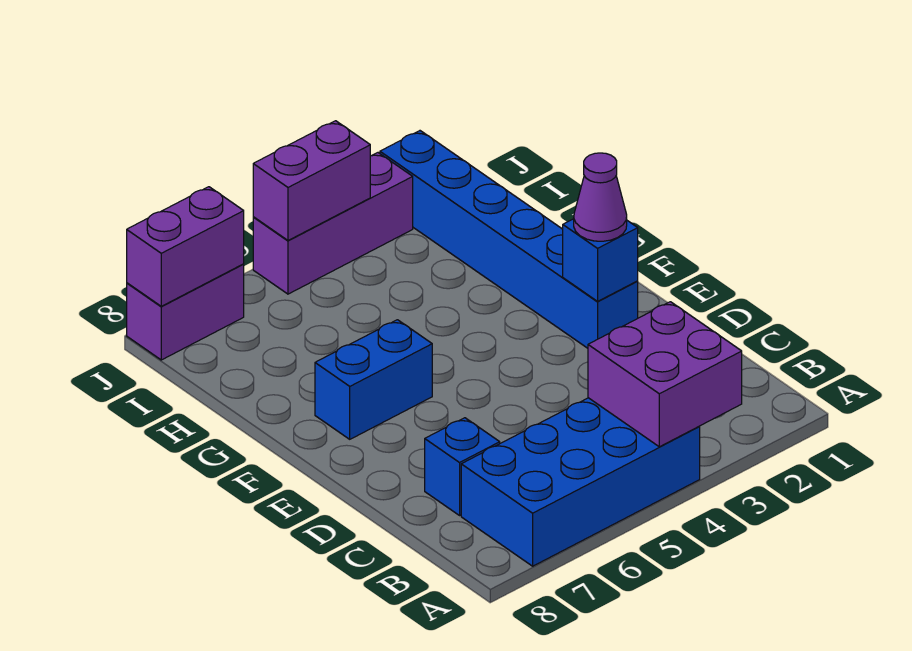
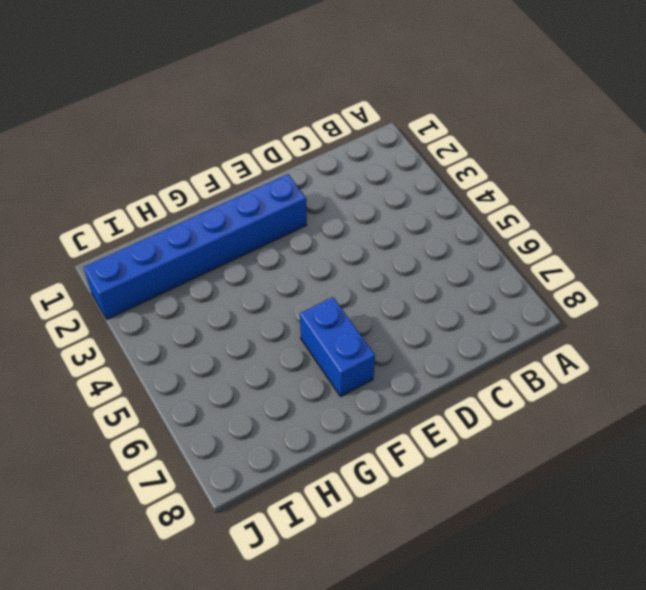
none -> blue brick A4:B7 level 1
none -> blue brick C7 level 1

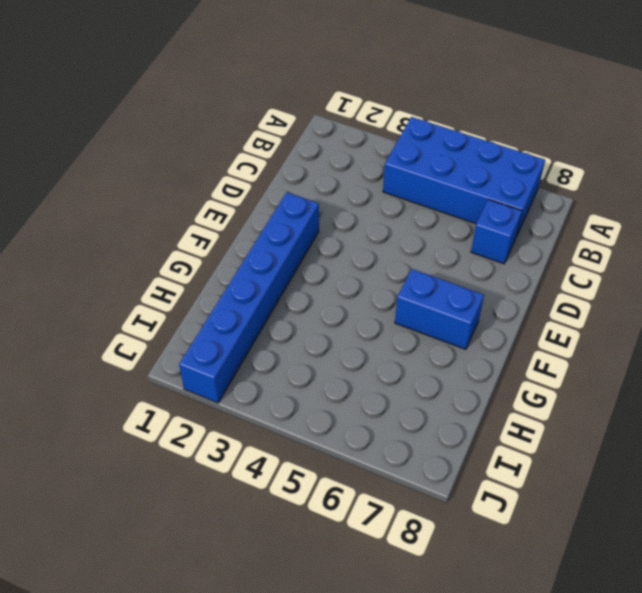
none -> purple brick J3:J5 level 1
none -> purple brick J7:J8 level 1

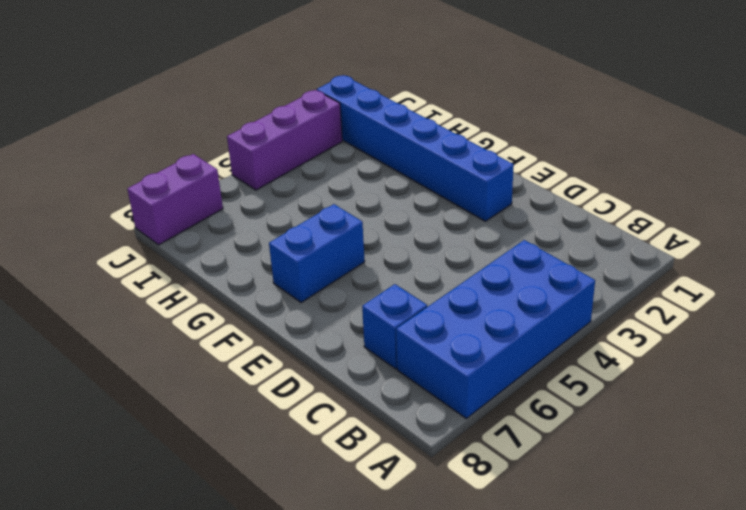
none -> purple brick A3:B4 level 2
none -> blue brick E2 level 2

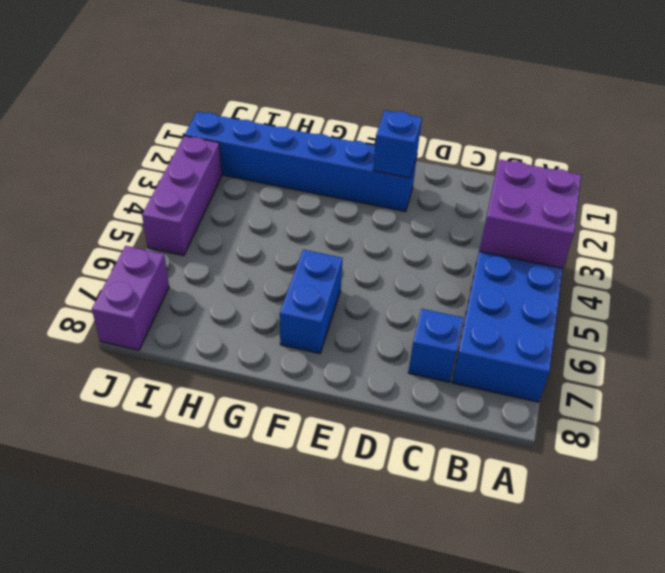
none -> purple brick J4:J5 level 2
none -> purple brick J7:J8 level 2

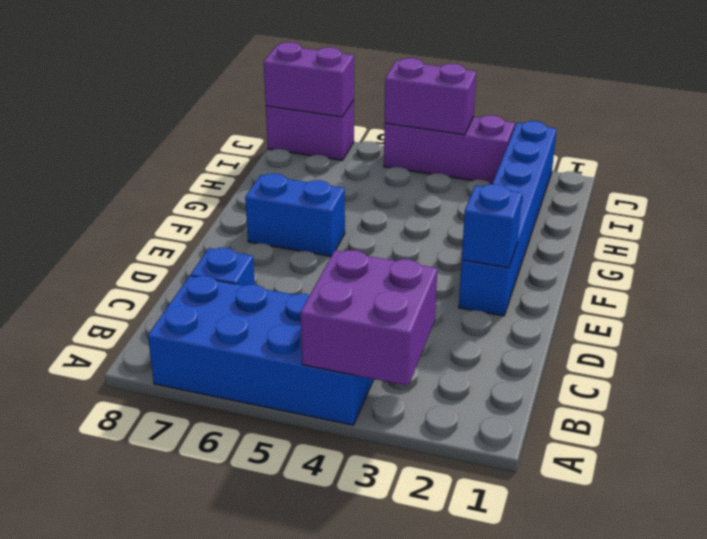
none -> purple cone E2 level 3

